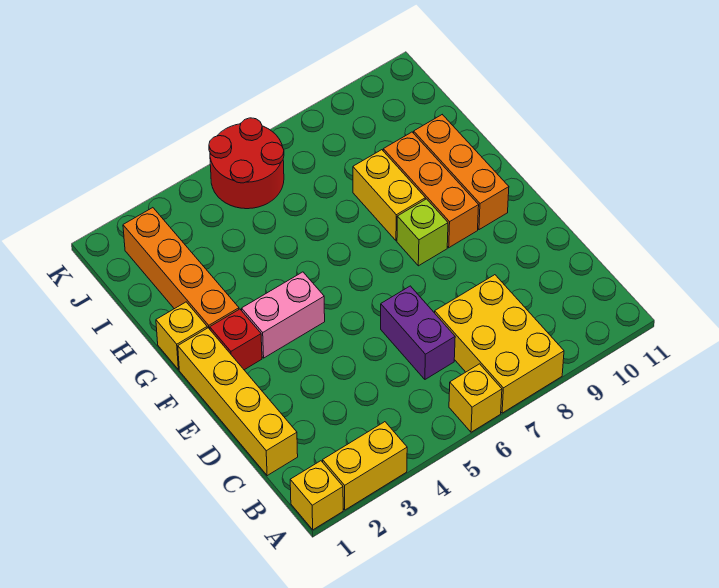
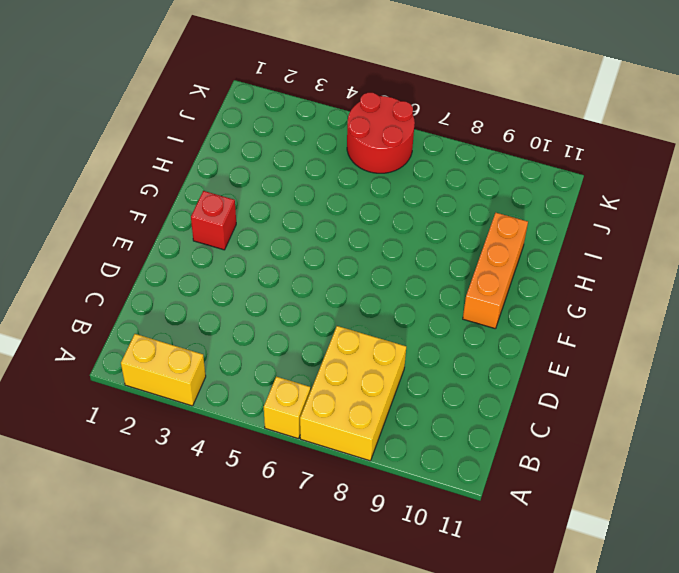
none -> yellow brick A1 level 1
none -> yellow brick C1:F1 level 1
none -> purple brick C6:D6 level 1

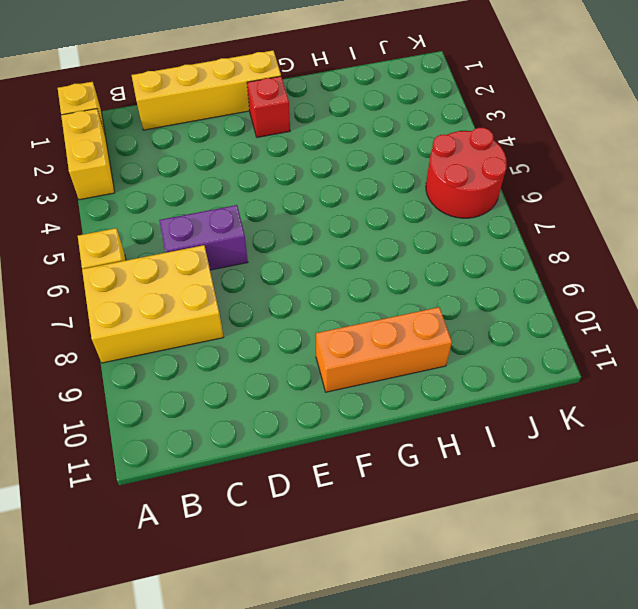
none -> pink brick F3:F4 level 1
none -> lime brick F8 level 1
none -> orange brick F9:H9 level 1

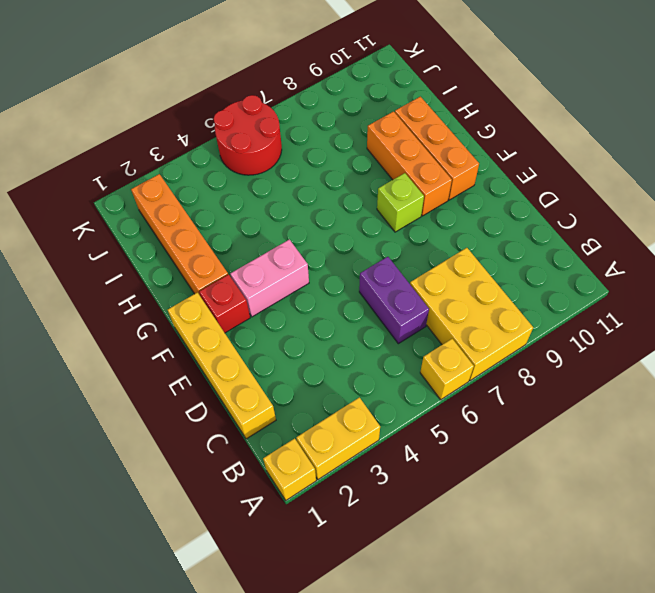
none -> yellow brick G1 level 1
none -> yellow brick G8:H8 level 1

